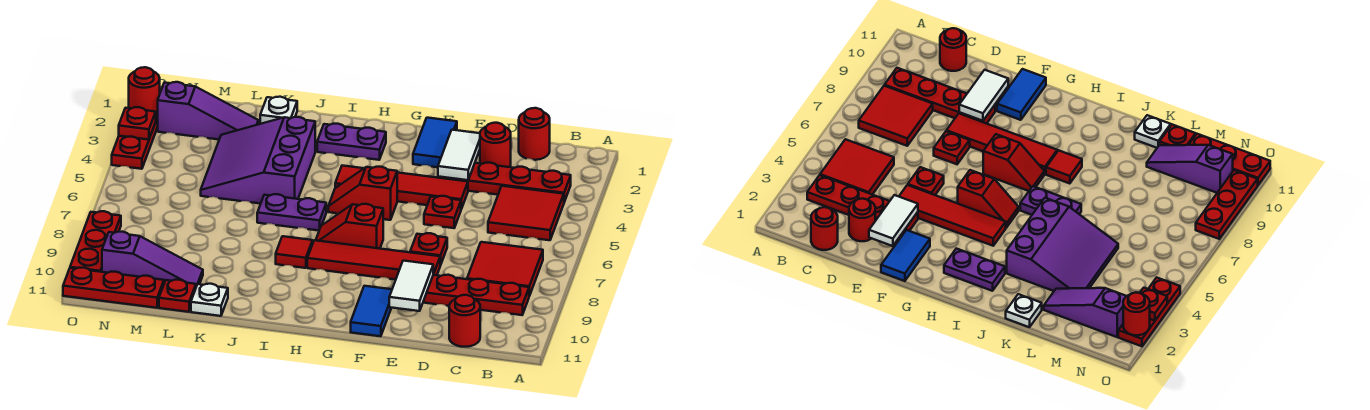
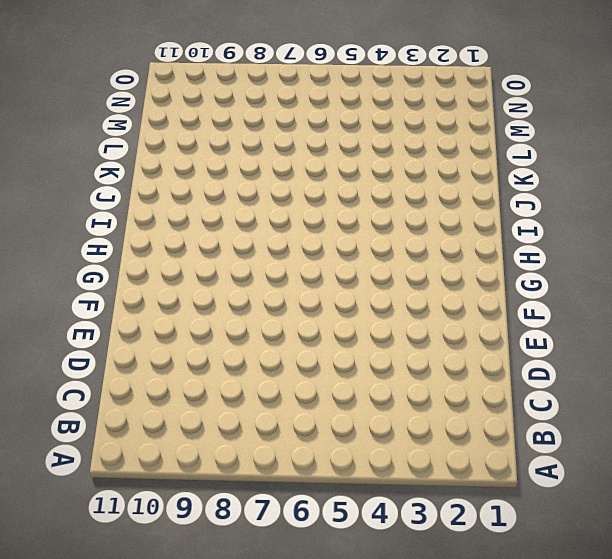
none -> red plate B3:E3 level 1
none -> red tile B4:C5 level 1
none -> red tile B7:C8 level 1
none -> red plate B9:E9 level 1

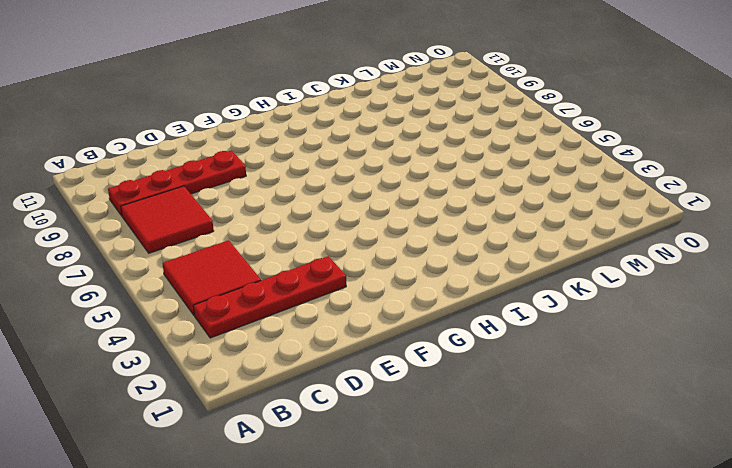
none -> red round brick C1 level 1
none -> red round brick C11 level 1
none -> red round brick D2 level 1
none -> red tile E4:H4 level 1

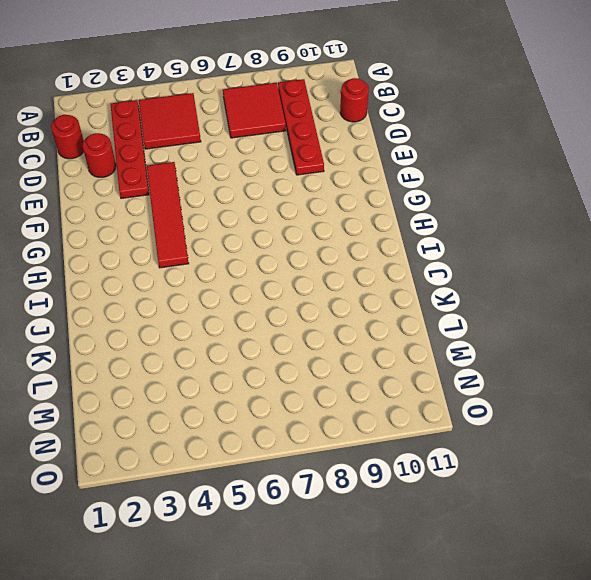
none -> red plate E5 level 1
none -> red plate E7 level 1
none -> red tile E8:H8 level 1
none -> blue tile F1:F2 level 1

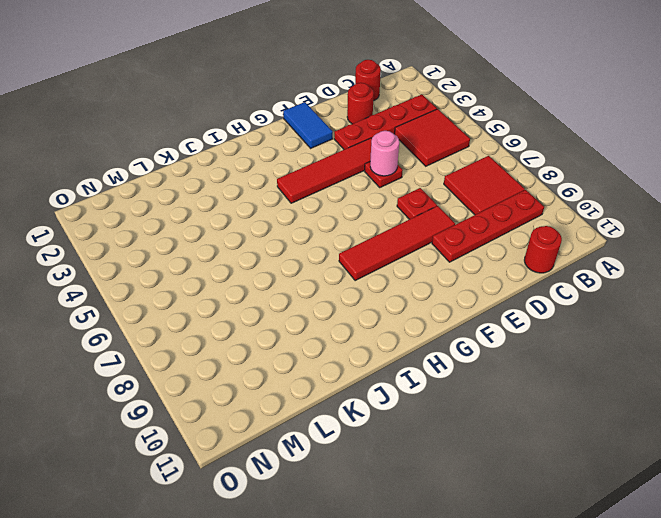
pink round brick E5 level 2 -> none
none -> blue tile F10:F11 level 1
none -> red slope G5:H5 level 1 top G
none -> red slope G7:H7 level 1 top G
none -> purple plate H2:I2 level 1

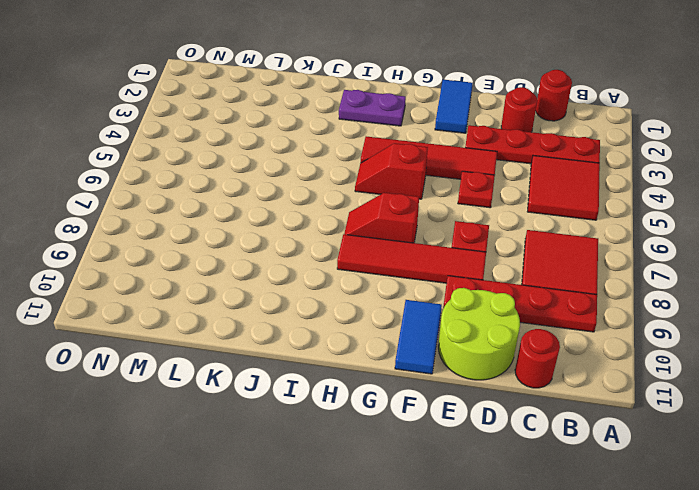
lime round brick D10:E11 level 1 -> none
none -> purple plate I6:J6 level 1
none -> red tile I8 level 1
none -> purple slope J3:L5 level 1 top J
none -> white plate K1 level 1

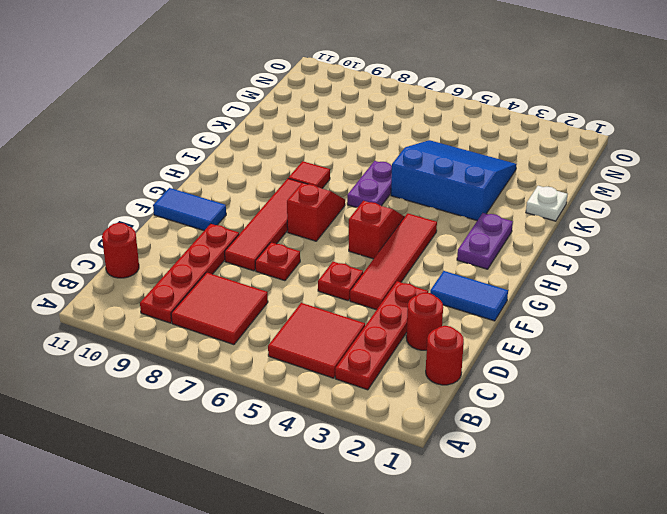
blue slope J3:L5 level 1 top J -> purple slope J3:L5 level 1 top J
none -> white plate K11 level 1
none -> purple slope L2:N2 level 1 top N
none -> purple slope L10:N10 level 1 top N
none -> red plate L11 level 1

